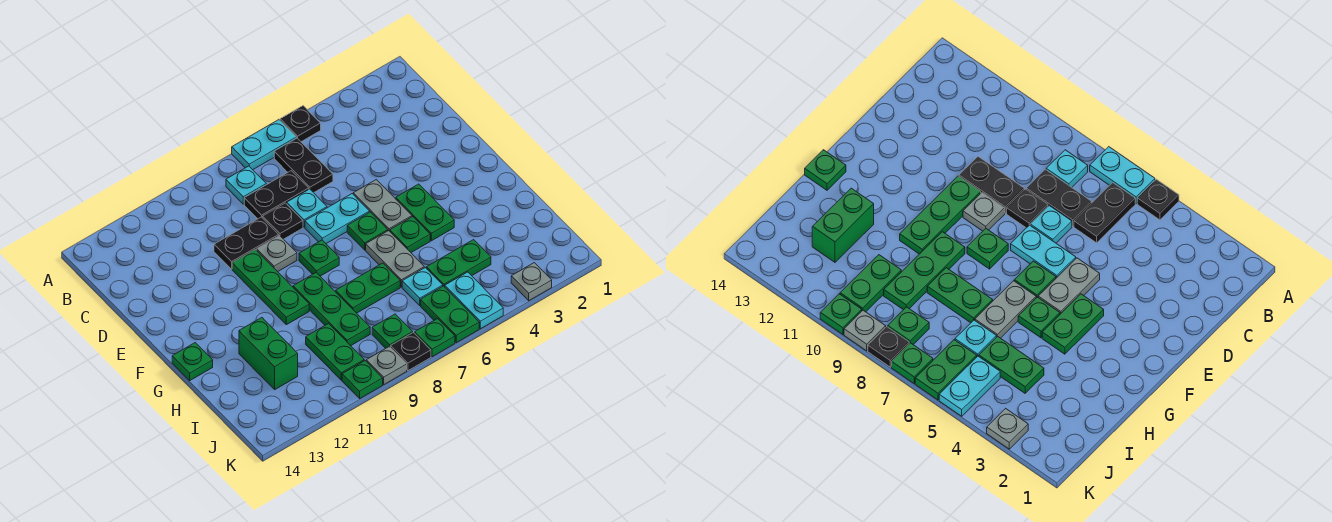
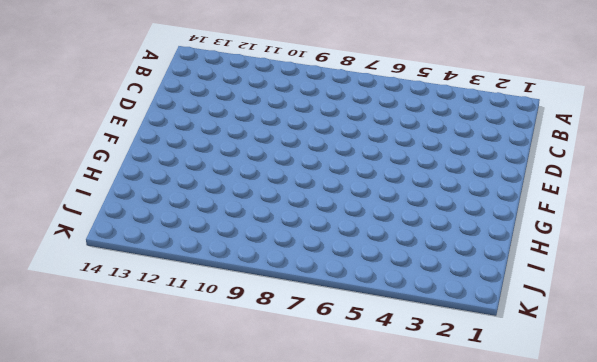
none -> black plate A5 level 1
none -> cyan plate A6:A7 level 1
none -> black plate B6:C6 level 1
none -> cyan plate B8 level 1

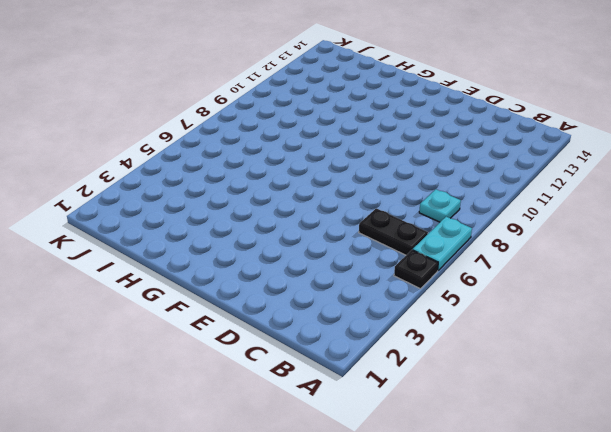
none -> black plate C7:C8 level 1
none -> cyan plate D7 level 1
none -> black plate D8 level 1
none -> black plate D9:D10 level 1

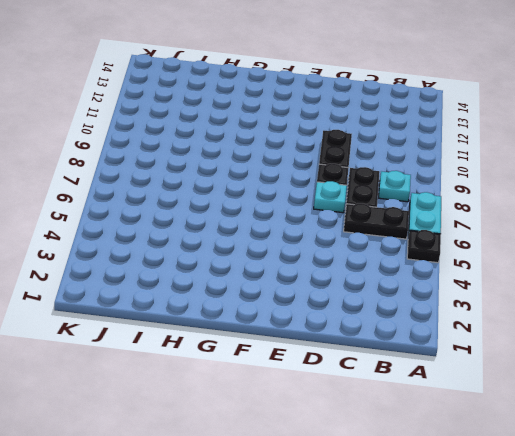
none -> grey plate E5:F5 level 1
none -> cyan plate E6:E7 level 1
none -> grey plate E9 level 1
none -> green plate E10:G10 level 1

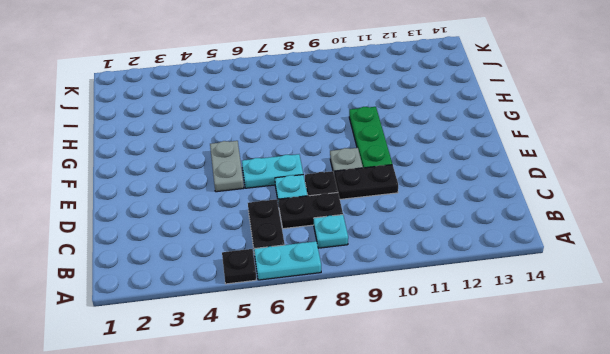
none -> green plate F4:G4 level 1
none -> green plate F6 level 1
none -> green plate F8 level 1
none -> green plate G5 level 1

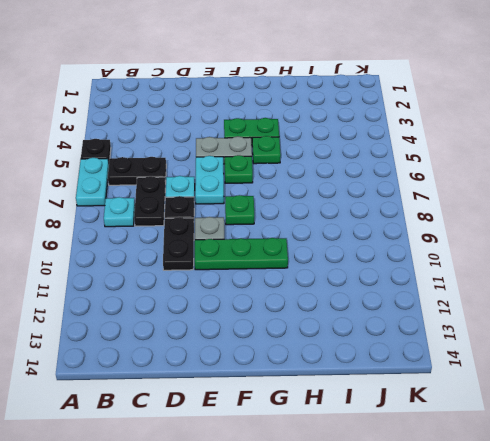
none -> grey plate G6:H6 level 1
none -> green plate G9:I9 level 1
none -> green plate G14 level 1
none -> green plate H7:H8 level 1

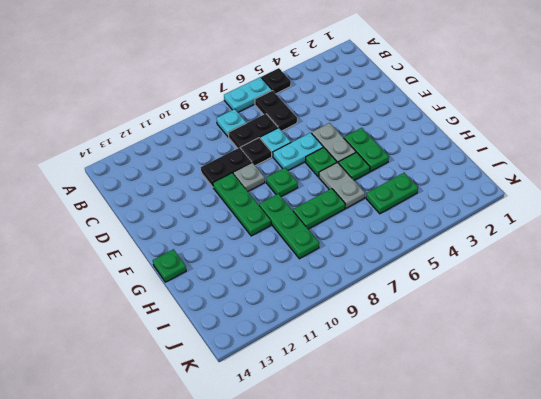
none -> green brick H12:I12 level 1
none -> cyan plate I6 level 1
none -> green plate I10:J10 level 1
none -> cyan plate J5:K5 level 1

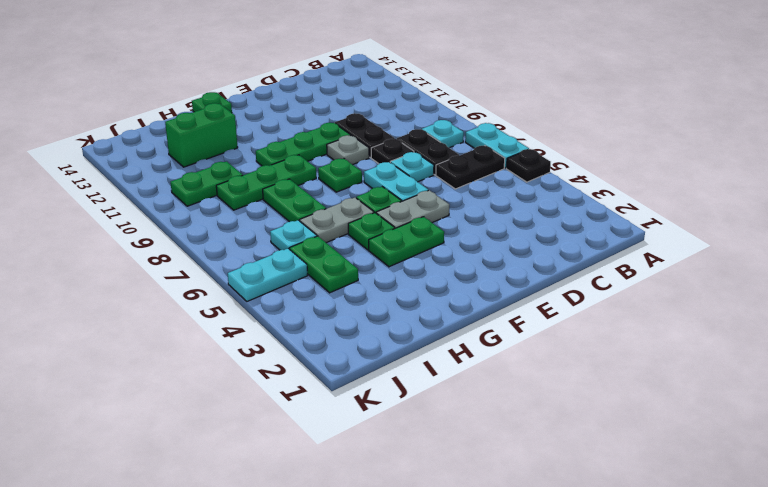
none -> green plate J6:K6 level 1
none -> green plate J8 level 1
none -> grey plate K3 level 1
none -> green plate K7 level 1

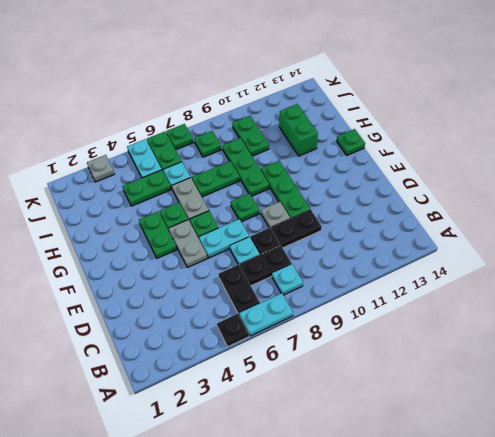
none -> black plate K8 level 1
none -> grey plate K9 level 1
none -> green plate K10 level 1

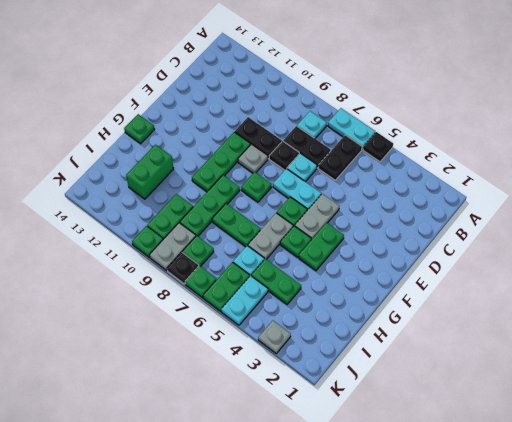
grey plate J9:K9 level 1 -> grey plate K9 level 1

